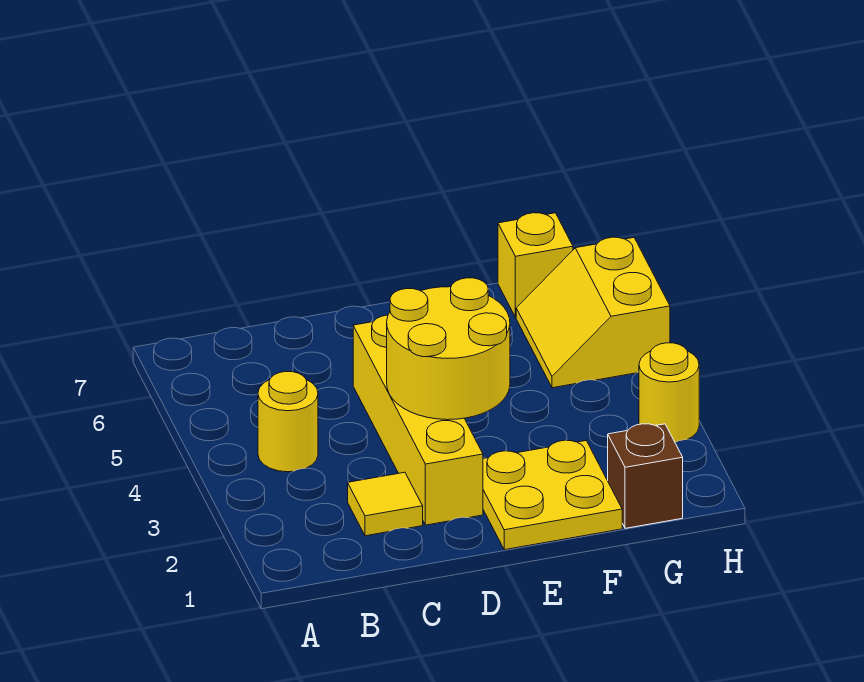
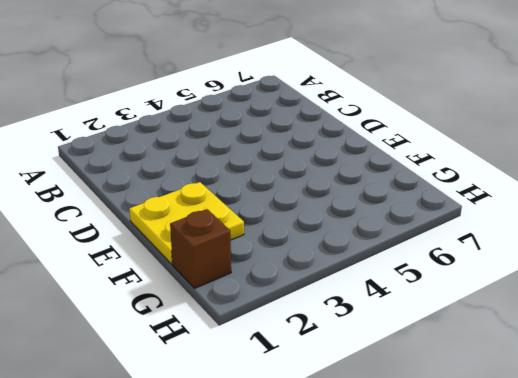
none -> yellow round brick B4 level 1
none -> yellow tile C2 level 1

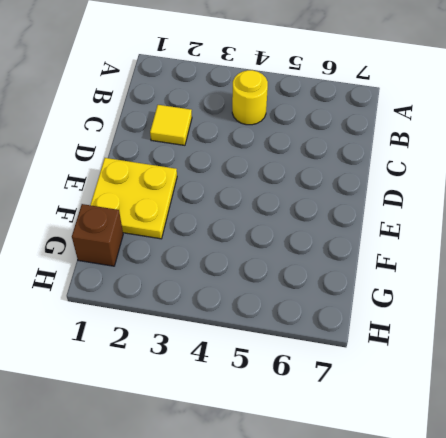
none -> yellow brick D2:D5 level 1
none -> yellow slope G5:H6 level 1 top H

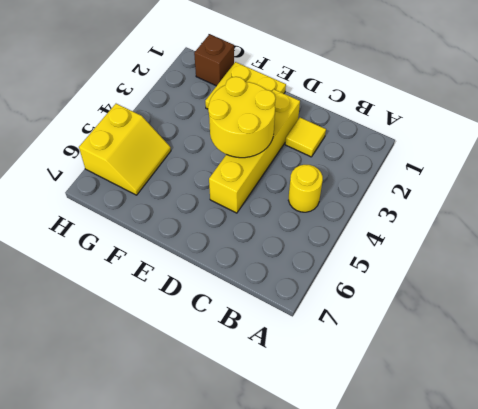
none -> yellow brick G7 level 1
none -> yellow round brick H3 level 1

